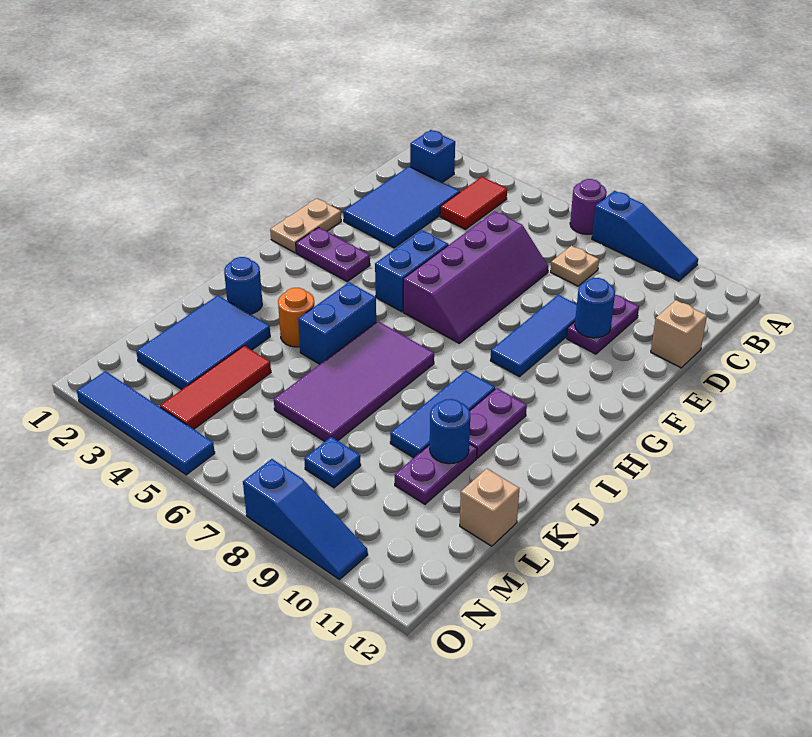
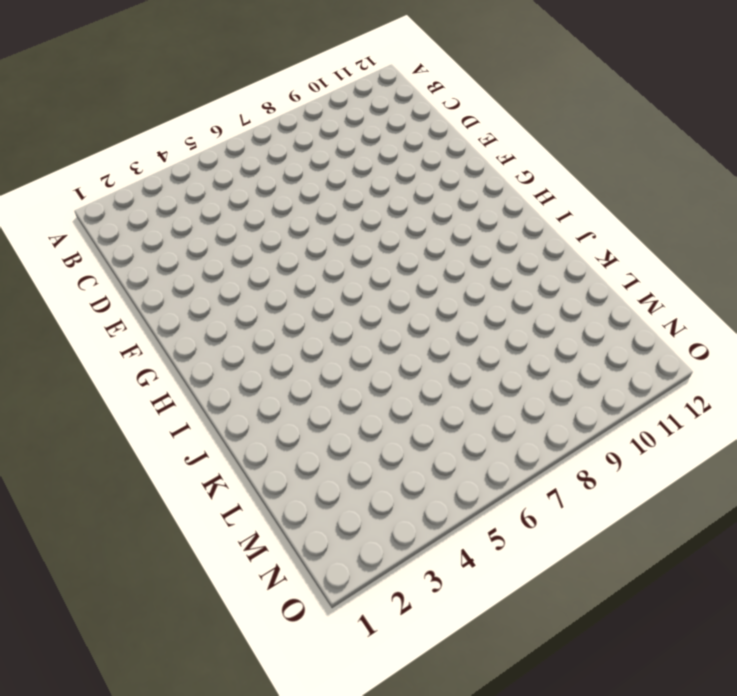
none -> purple round brick A7 level 1
none -> blue slope A8:A10 level 1 top 8
none -> blue brick B2 level 1

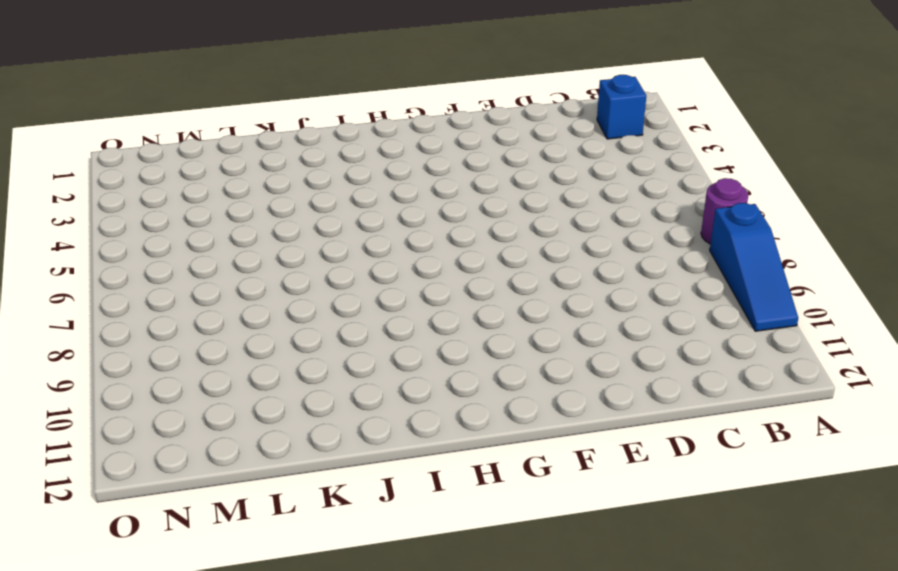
none -> red tile B4:C4 level 1
none -> blue tile C2:E3 level 1
none -> tan plate C8 level 1

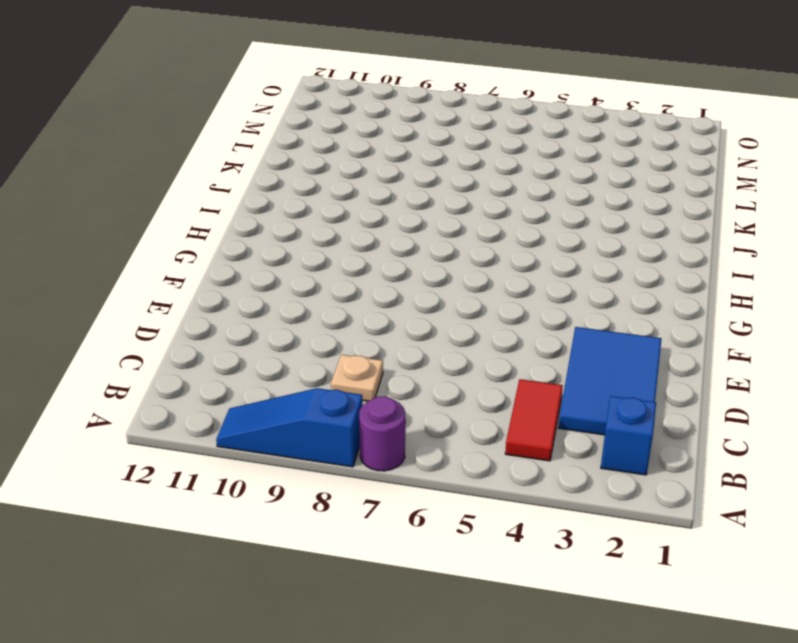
none -> purple slope D6:G7 level 1 top 6
none -> purple plate D10:E10 level 1
none -> tan brick D12 level 1

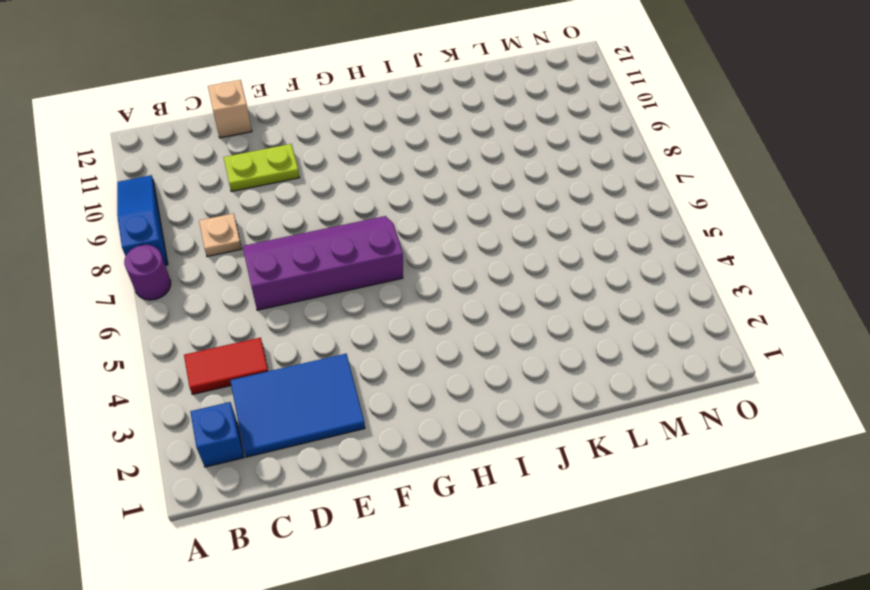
lime plate D10:E10 level 1 -> purple plate D10:E10 level 1
none -> blue tile E9:G9 level 1
none -> tan plate F1:G1 level 1
none -> blue brick F5:G5 level 1

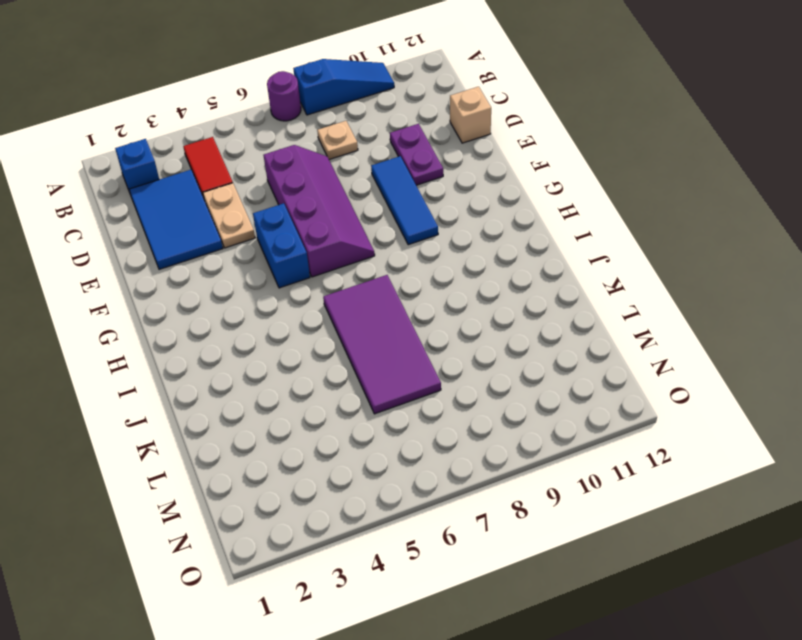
tan plate D4:E4 level 1 -> tan plate F1:G1 level 1
none -> purple plate G2:G3 level 1
none -> blue brick I5:J5 level 1
none -> blue tile I9:K9 level 1

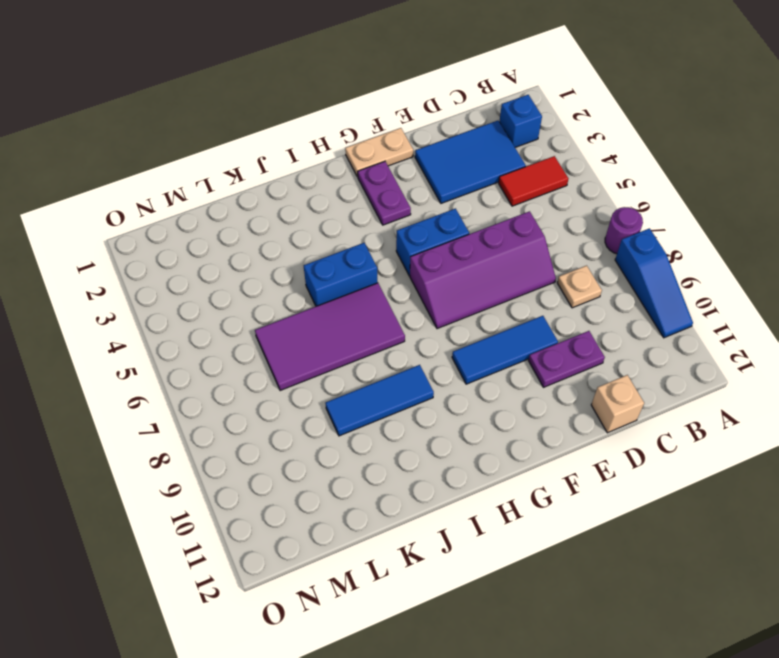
none -> purple plate I10:J10 level 1
none -> blue round brick J2 level 1
none -> orange round brick J4 level 1

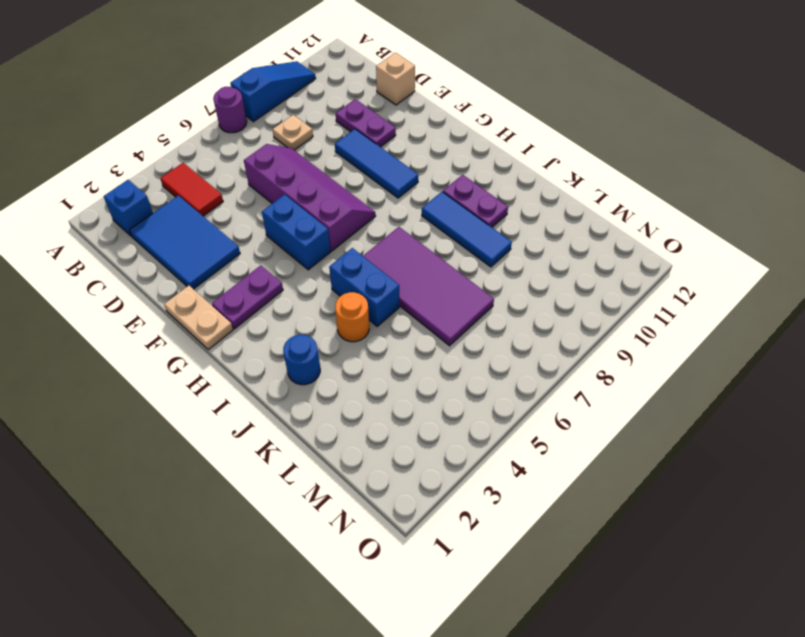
none -> blue tile K2:M3 level 1
none -> purple plate K10:L10 level 1
none -> red tile L4:N4 level 1

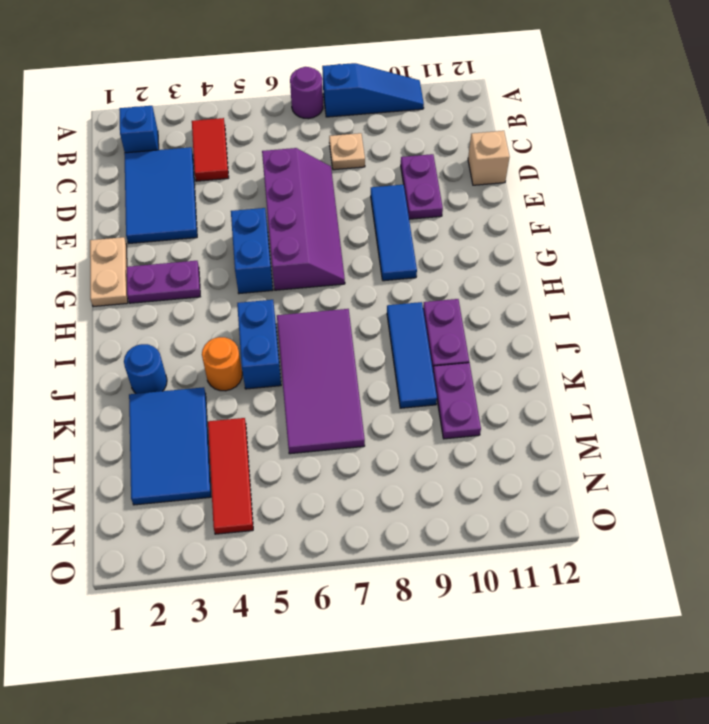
none -> tan brick L12 level 1
none -> blue plate M8 level 1
none -> blue tile O2:O5 level 1

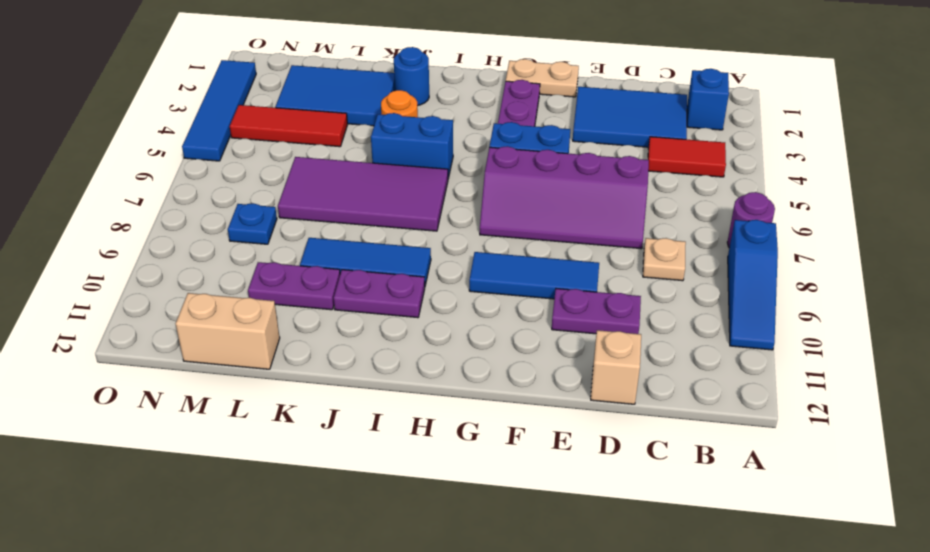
tan brick L12:M12 level 1 -> tan brick L12 level 1
none -> blue slope O8:O10 level 1 top 8
none -> blue round brick E10 level 2
none -> blue round brick K10 level 2

